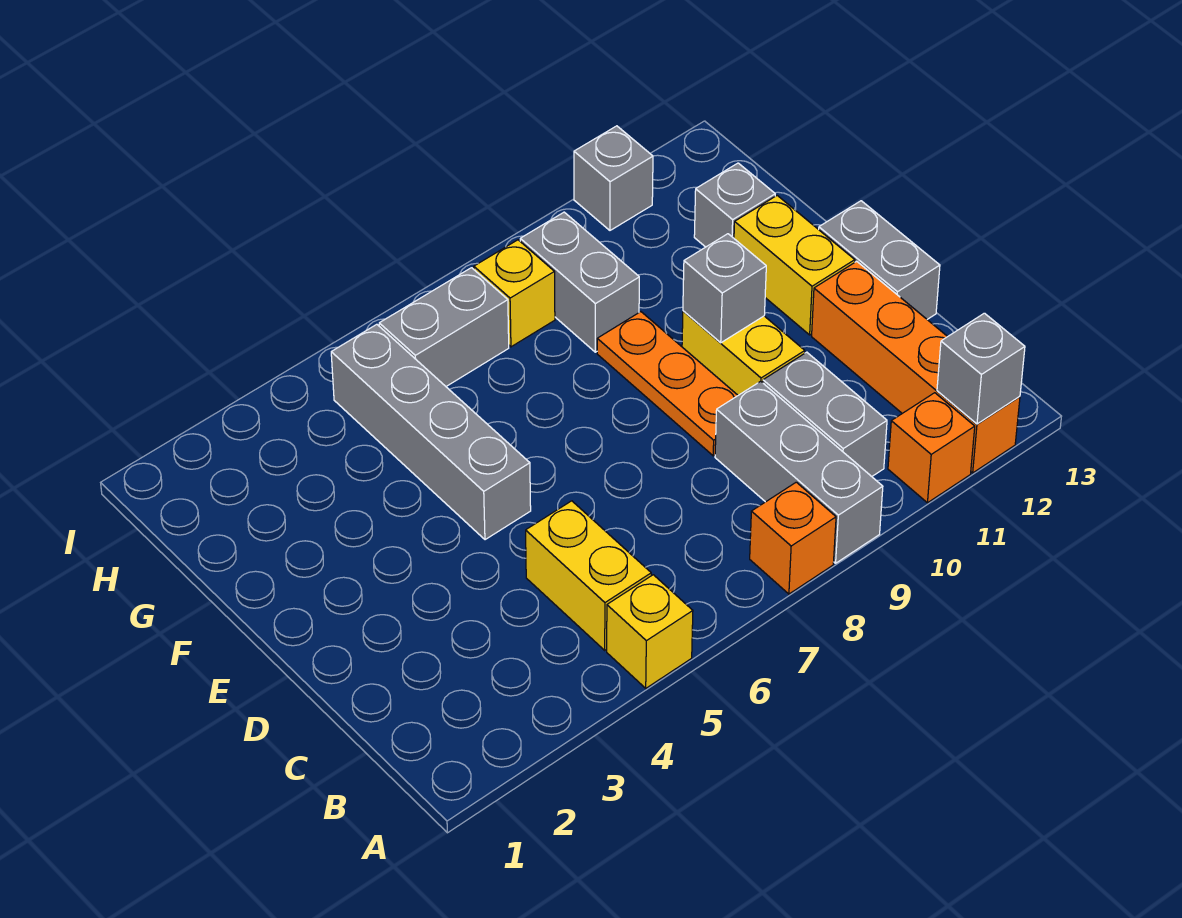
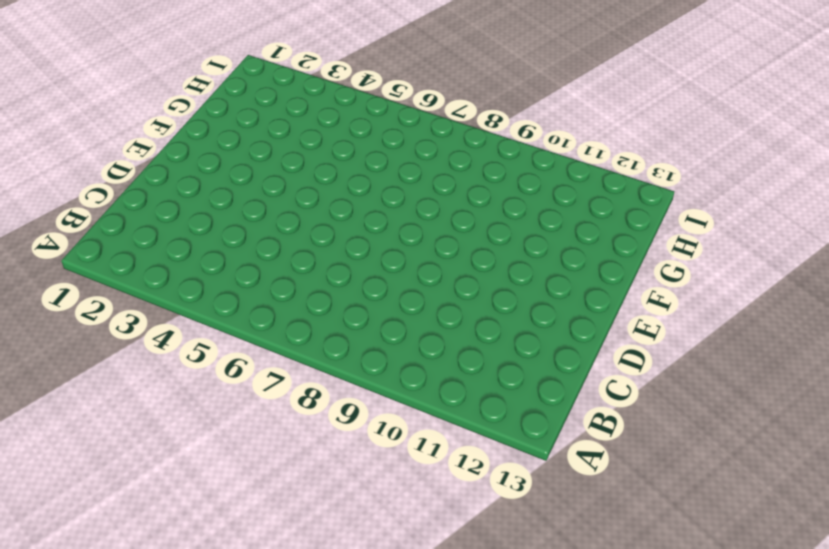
none -> yellow brick A5 level 1
none -> orange brick A8 level 1
none -> grey brick A9:C9 level 1

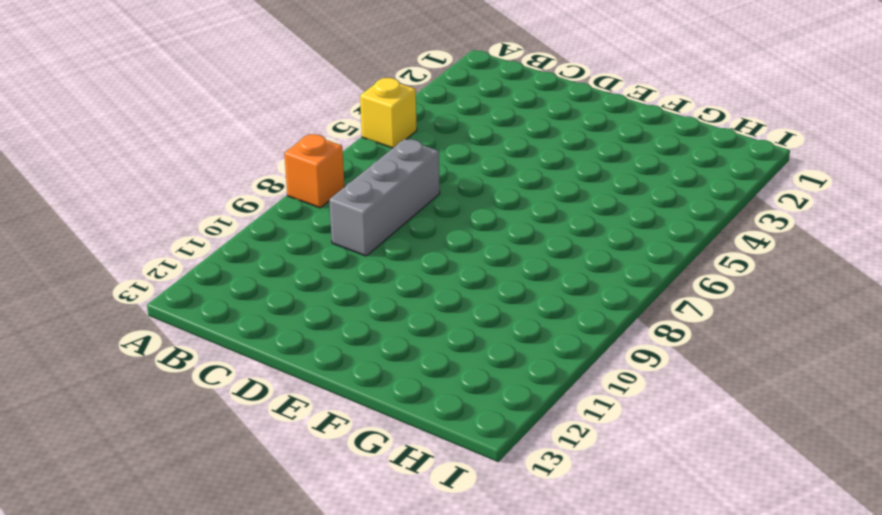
grey brick C7:C9 level 1 -> grey brick A9:C9 level 1
none -> orange brick A11 level 1
none -> orange brick A12:D12 level 1
none -> yellow brick B5:C5 level 1

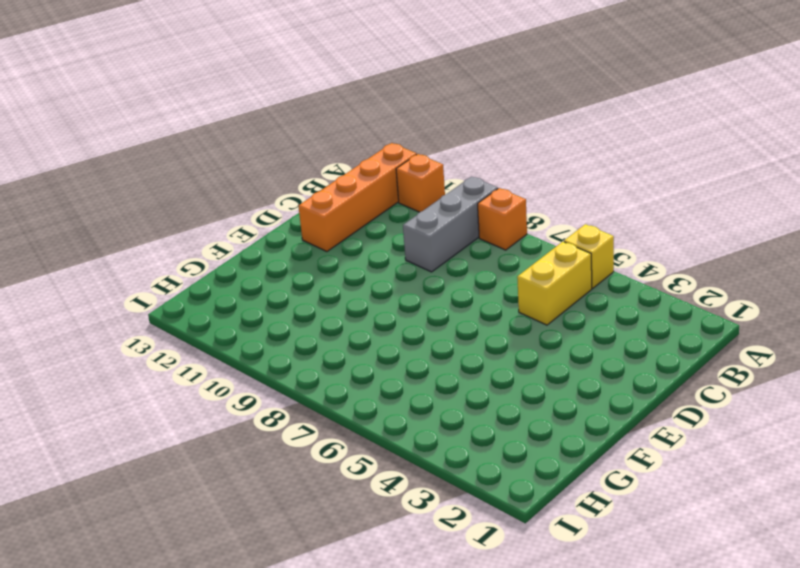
none -> grey brick B10:C10 level 1
none -> orange plate D9:F9 level 1
none -> yellow brick D10:E10 level 1

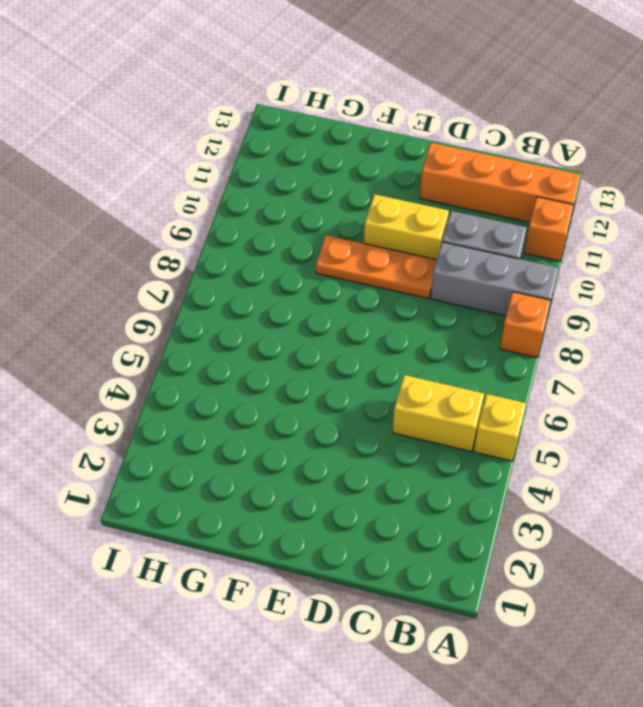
none -> grey brick D13:E13 level 1
none -> grey brick E5:H5 level 1
none -> yellow brick E12:F12 level 1

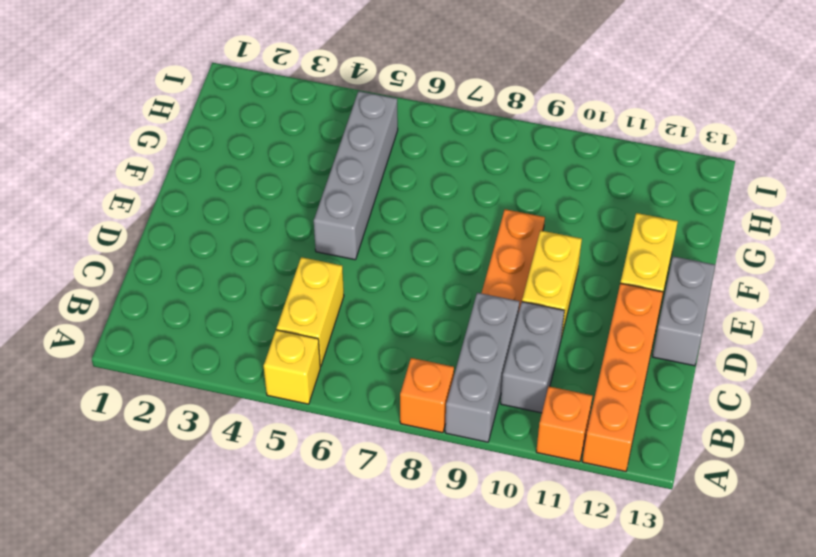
none -> grey brick G9:H9 level 1
none -> grey brick G12 level 1
none -> grey brick H6:H7 level 1

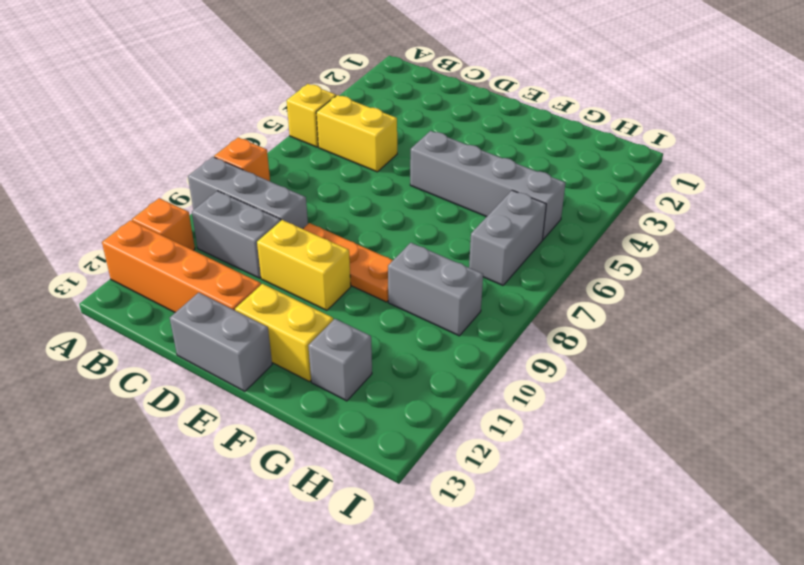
none -> yellow brick H8 level 1
none -> grey brick I11 level 1
none -> grey brick A12 level 2

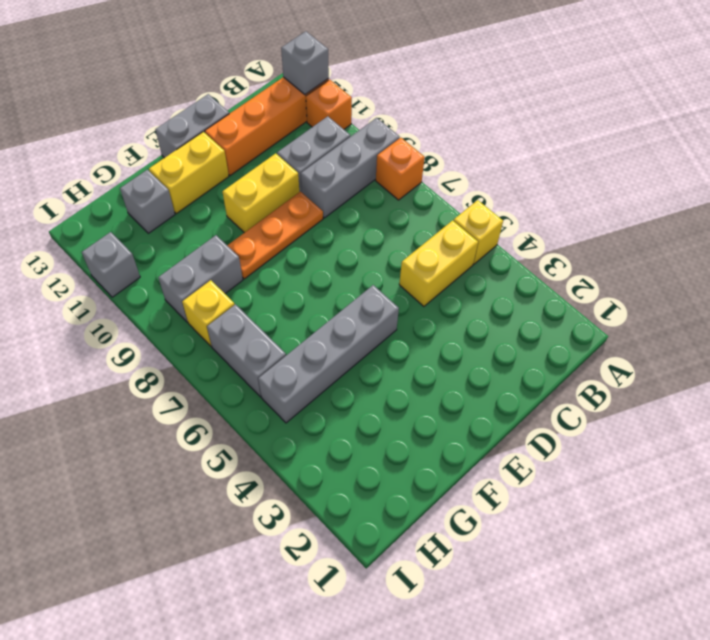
none -> grey brick E10 level 2

